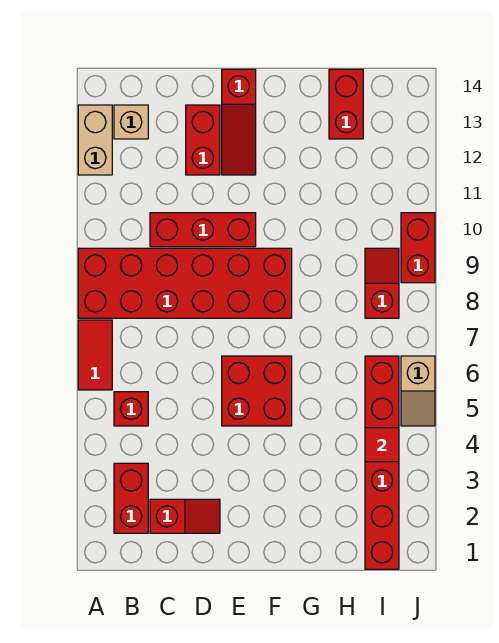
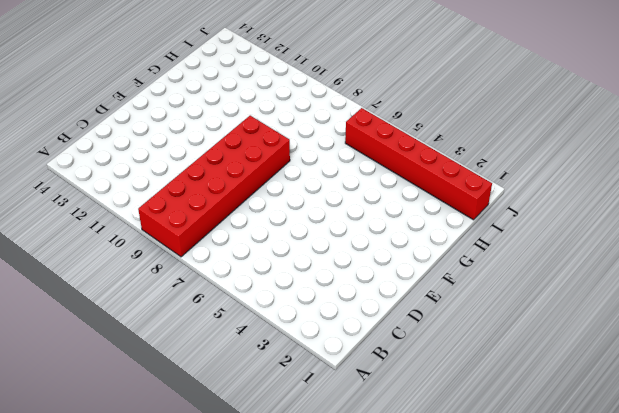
none -> red tile A6:A7 level 1
none -> tan brick A12:A13 level 1
none -> red brick B2:B3 level 1

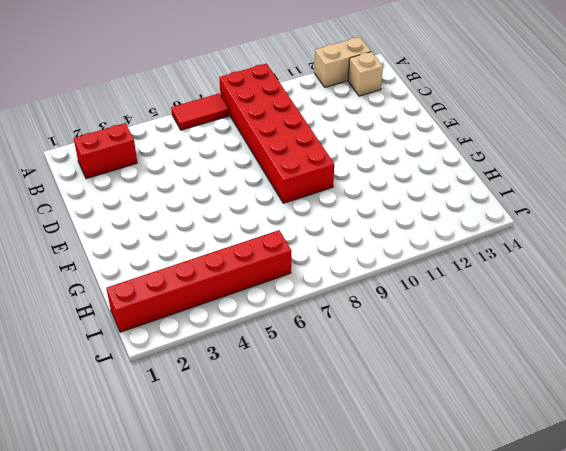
none -> red brick B5 level 1
none -> red slope C2:D2 level 1 top C
none -> red brick C10:E10 level 1

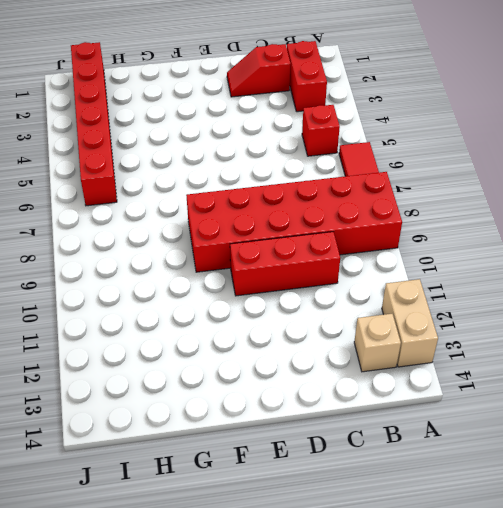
none -> red brick D12:D13 level 1
none -> red brick E5:F6 level 1
none -> red slope E12:E14 level 1 top 14

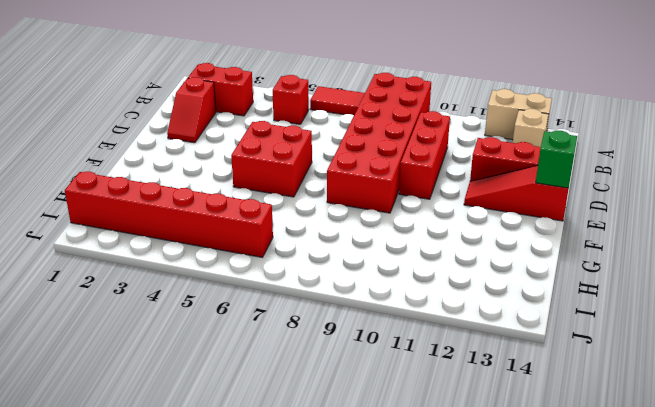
green brick E14 level 2 -> none
none -> red brick H13:H14 level 1
none -> red slope I8:I9 level 1 top 8
none -> tan slope J5:J6 level 1 top 6

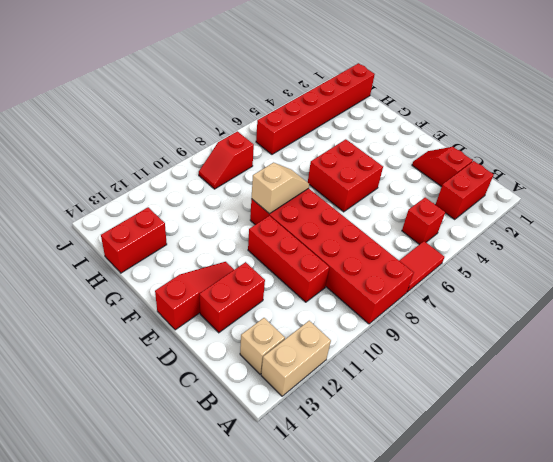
tan slope F8:F9 level 2 top 9 -> tan slope J5:J6 level 1 top 6
none -> red brick J9:J10 level 1
none -> red tile I4 level 2

